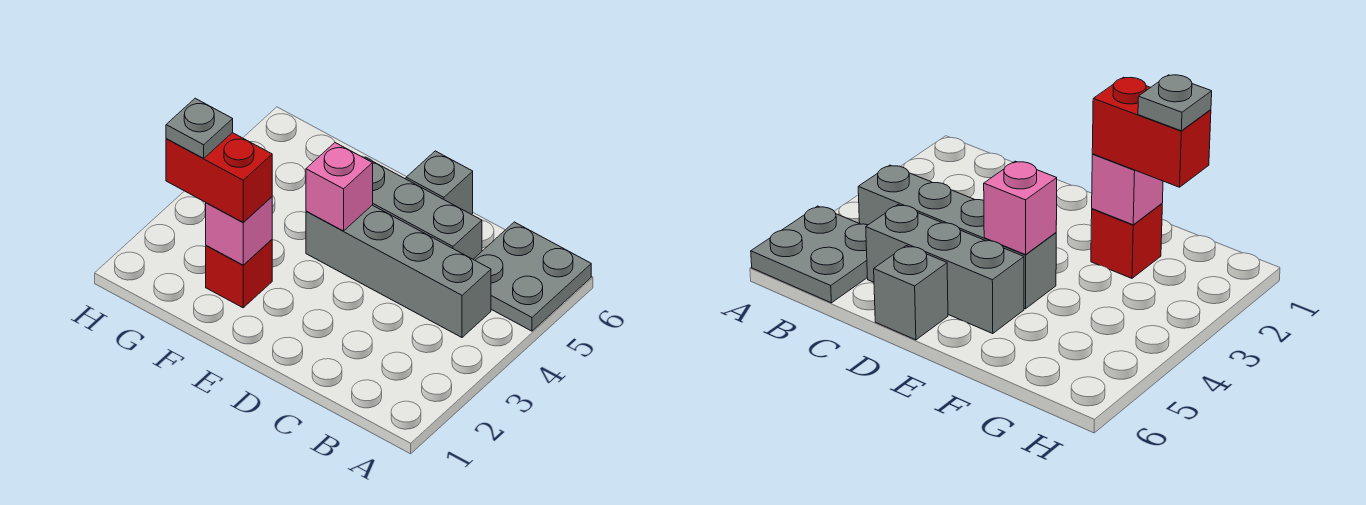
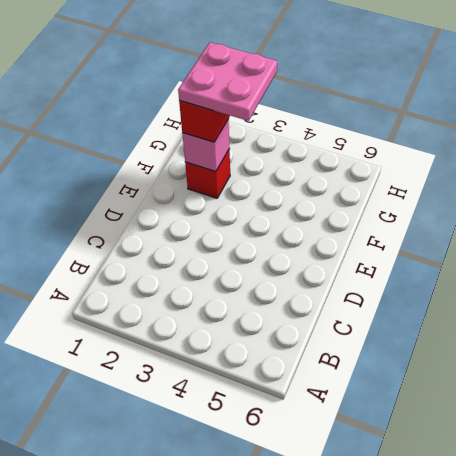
pink plate F2:G3 level 4 -> grey plate G2 level 4
none -> grey plate A5:B6 level 1
none -> grey brick B4:E4 level 1

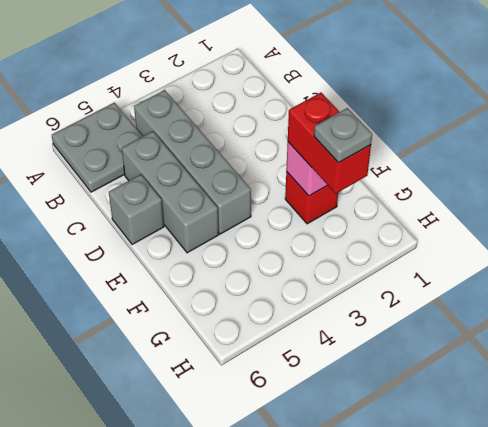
none -> pink brick E4 level 2

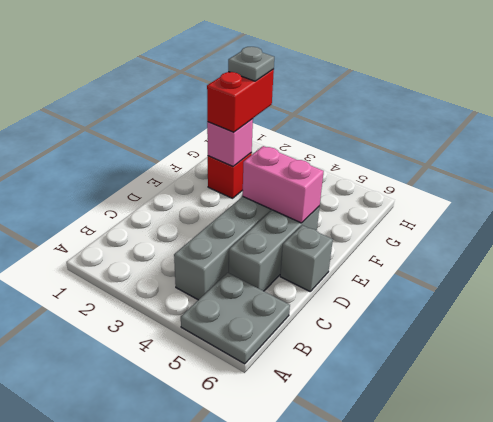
pink brick E4:E5 level 2 -> pink brick E4 level 2

